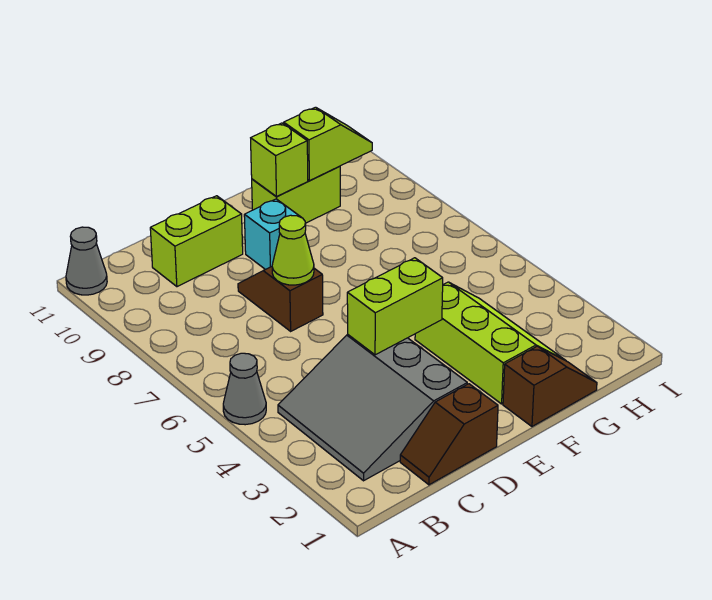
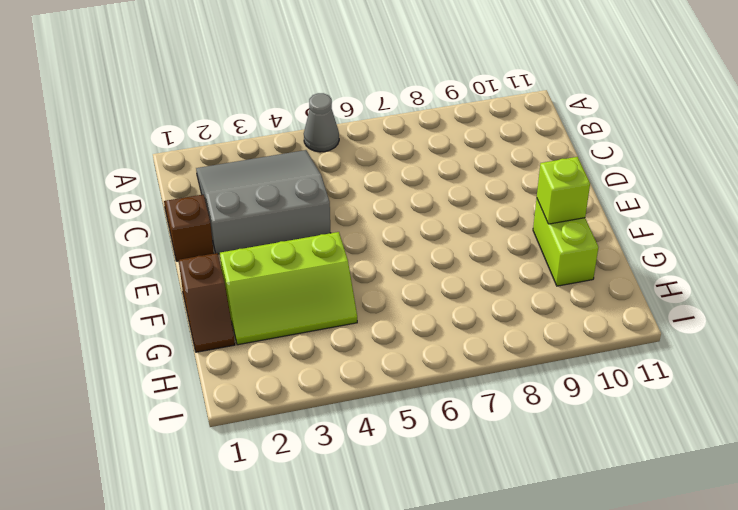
none -> grey cone A11 level 1
none -> lime brick C10:D10 level 1
none -> brown slope D7:D8 level 1 top 7

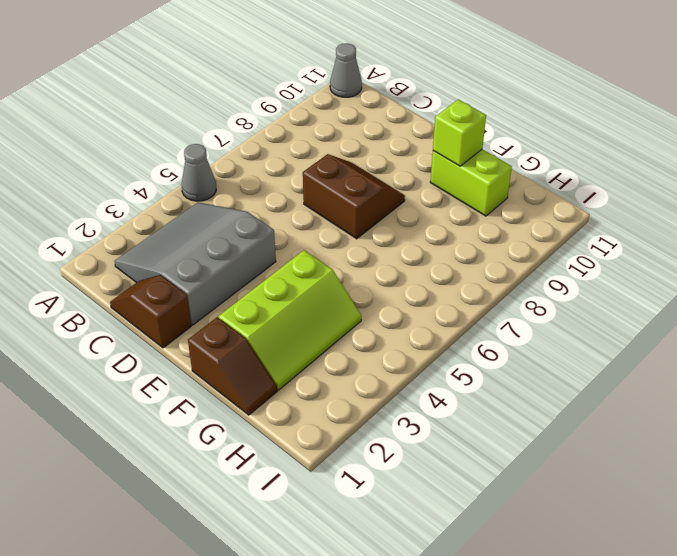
brown slope D7:E8 level 1 top 7 -> brown slope D7:D8 level 1 top 7
none -> lime brick C10:D10 level 1
none -> cyan brick E9 level 1
none -> lime brick D4:E4 level 2

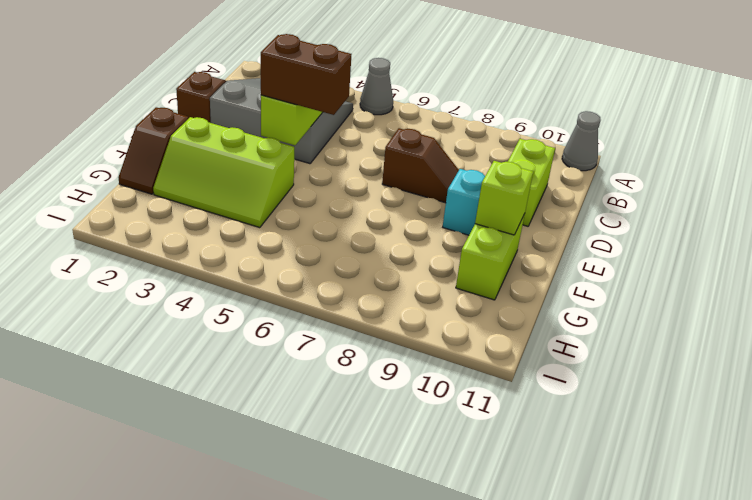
brown brick E4:E5 level 3 -> none
none -> lime cone D7 level 2
none -> lime slope G10:H10 level 2 top G

